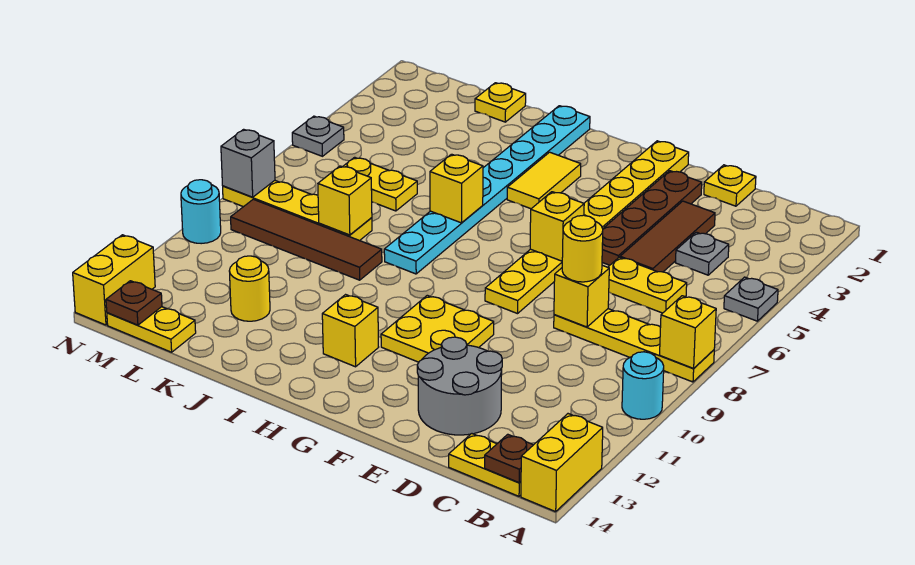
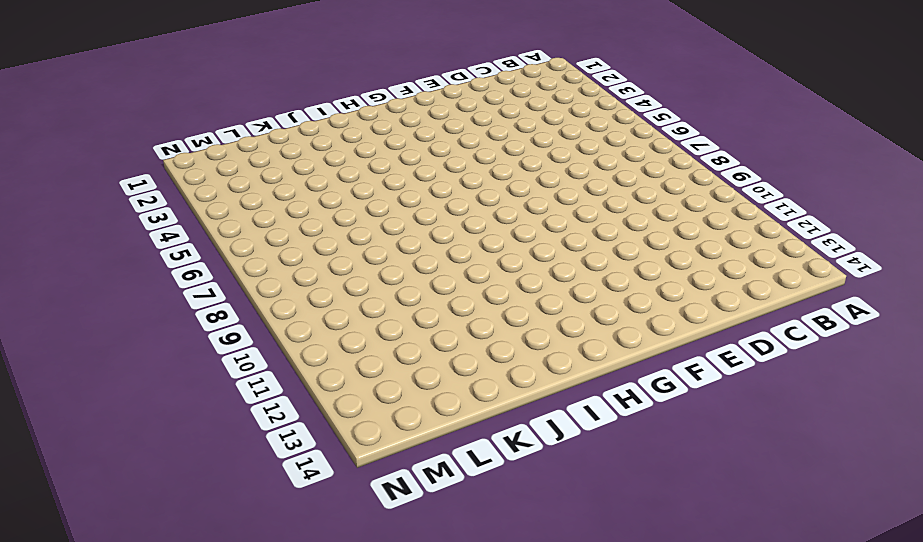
none -> grey plate A5 level 1
none -> yellow plate A8:D8 level 1
none -> cyan round brick A10 level 1
none -> yellow brick A13:A14 level 1

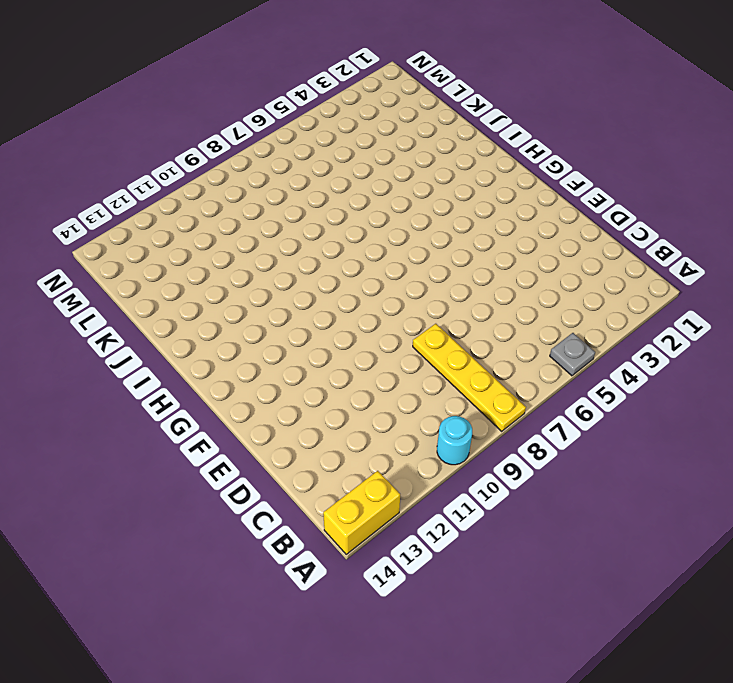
none -> yellow plate B14:C14 level 1
none -> grey plate C4 level 1
none -> yellow plate C6:D6 level 1
none -> yellow plate D1 level 1

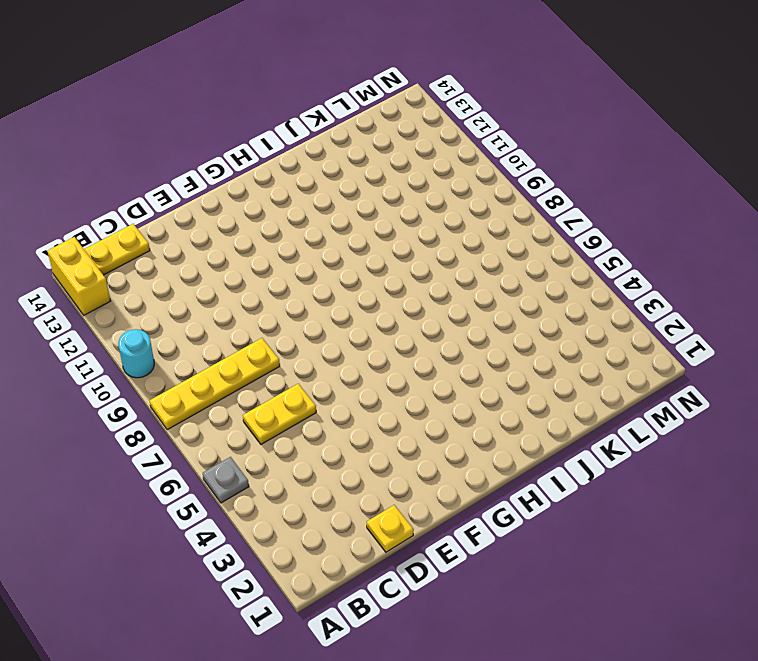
none -> grey plate C4 level 1
none -> brown tile D3:D5 level 1
none -> grey round brick D12:E13 level 1
none -> brown plate E2:E5 level 1

